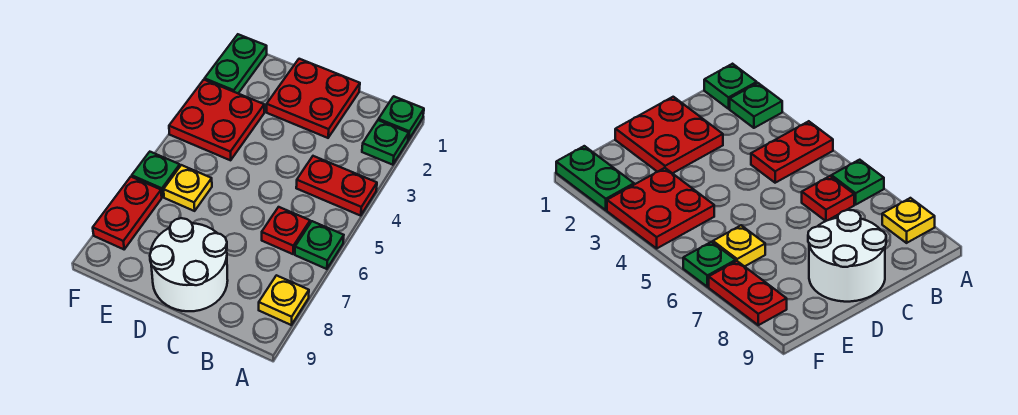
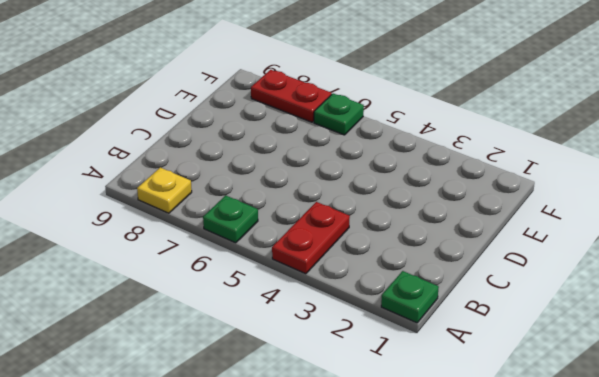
none -> green plate A2 level 1
none -> red plate B6 level 1
none -> red plate C1:D2 level 1

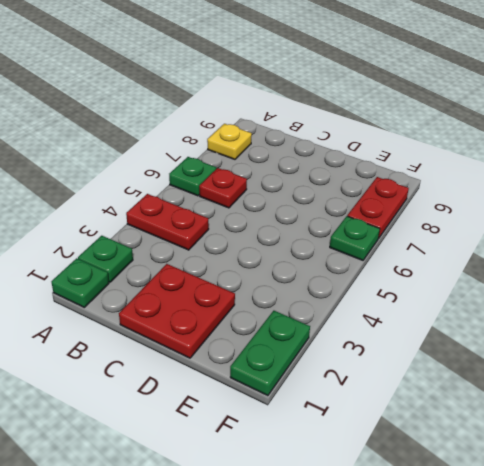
none -> white round brick C8:D9 level 1
none -> red plate E3:F4 level 1
none -> yellow plate E6 level 1

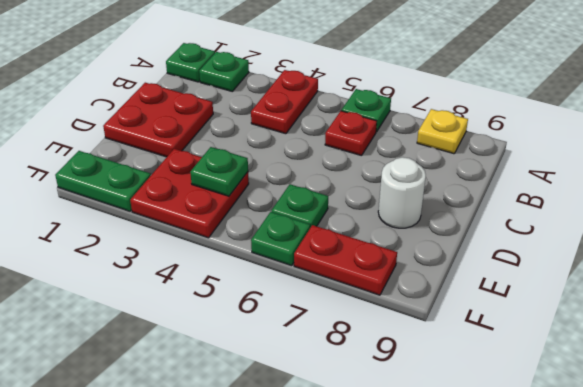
white round brick D8 level 1 -> white round brick C8:D9 level 1
green plate E4 level 2 -> none
green plate E6 level 1 -> yellow plate E6 level 1

